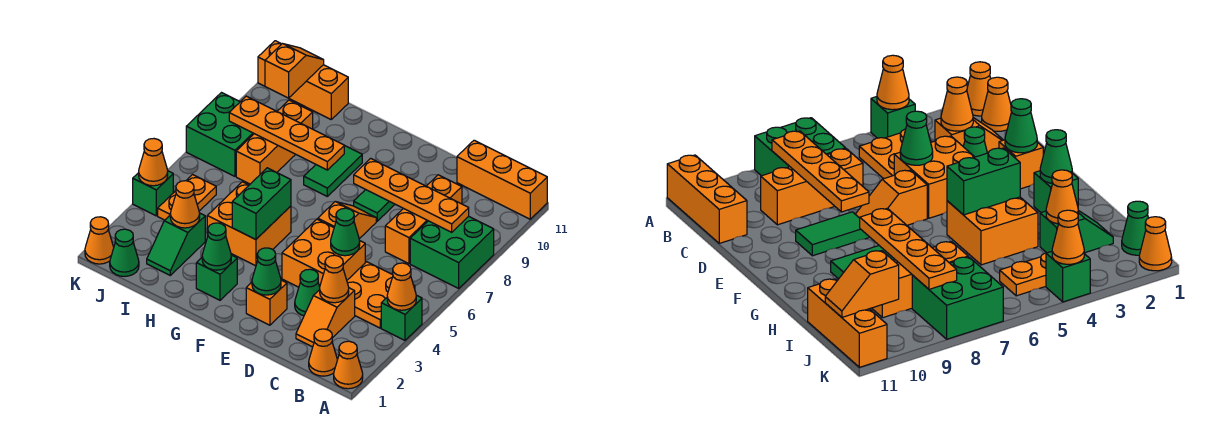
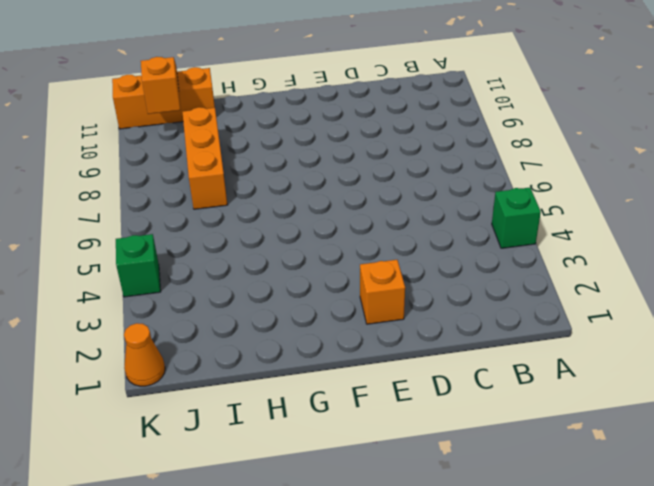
none -> orange cone A1 level 1
none -> green brick A7:B8 level 1
none -> orange brick A11:C11 level 1
none -> orange cone B1 level 1

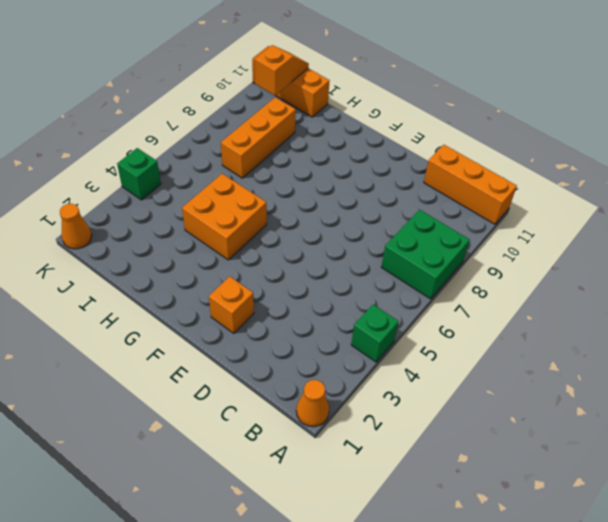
none -> orange cone B1 level 1
none -> orange plate B4:C5 level 1
none -> orange slope C2:C3 level 1 top 3
none -> orange brick C7:C9 level 1

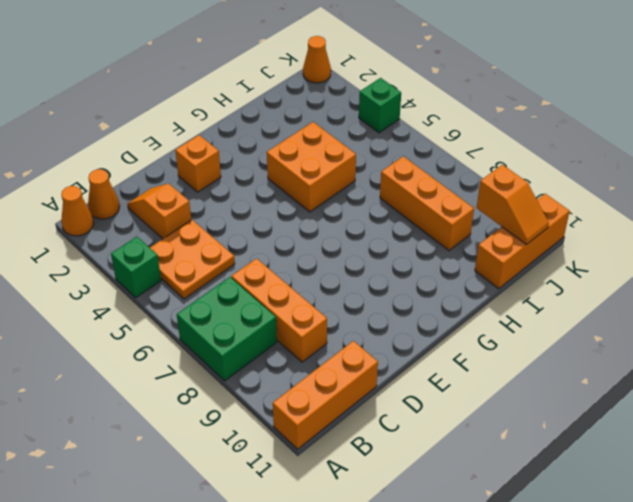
none -> green cone D3 level 1
none -> orange brick D4:E5 level 1
none -> orange slope E6:E7 level 1 top 6
none -> green tile E8:E9 level 1

